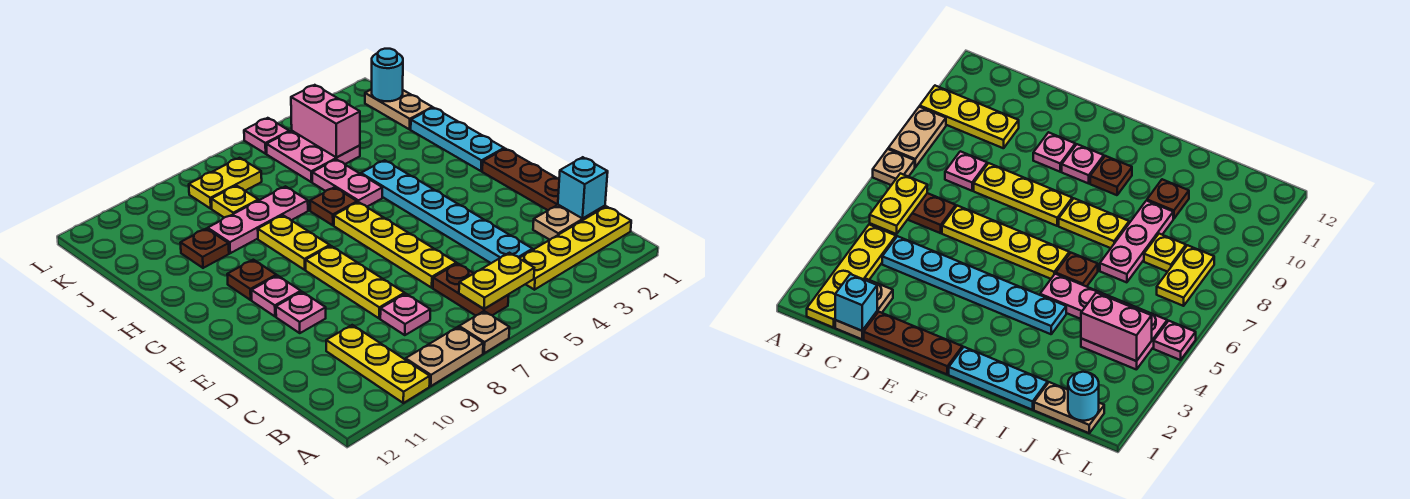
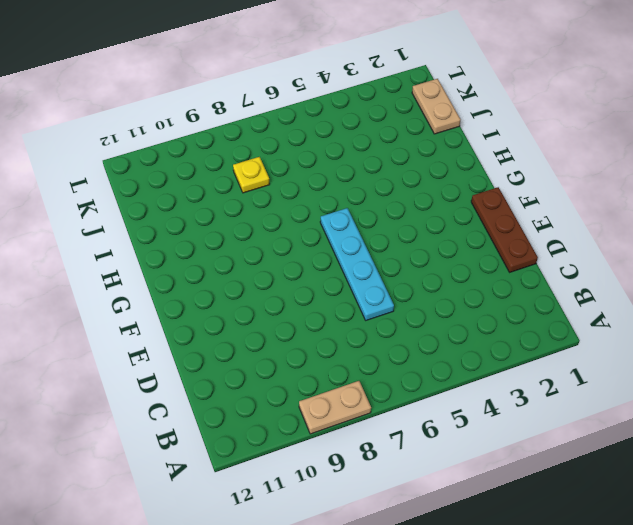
cyan plate D6:G6 level 1 -> yellow plate D6:G6 level 1
none -> tan plate A7 level 1
none -> yellow plate A10:C10 level 1
none -> yellow plate B1:B4 level 1

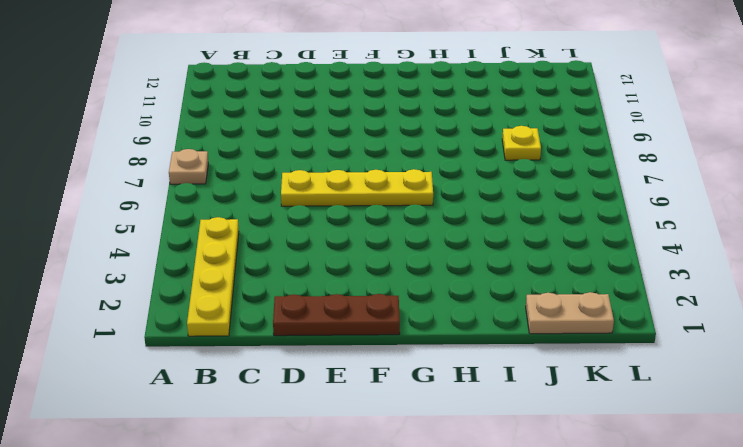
none -> tan plate A8:A9 level 1
none -> yellow plate A10:C10 level 1
none -> brown plate B6:C6 level 1

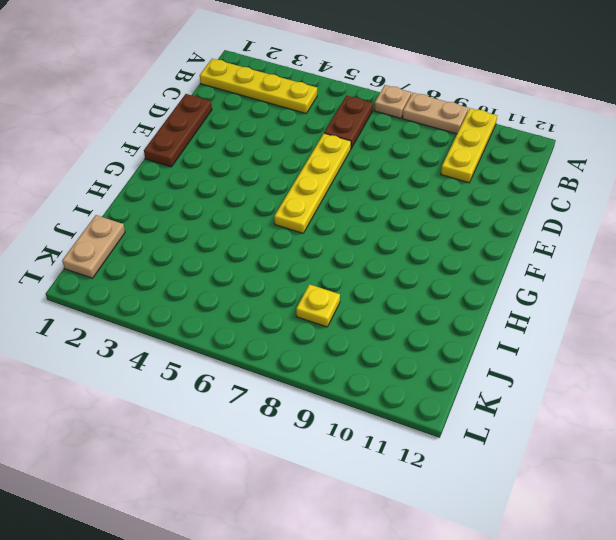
none -> tan plate C1:C2 level 1
none -> cyan plate C4:H4 level 1
none -> pink plate C8 level 1

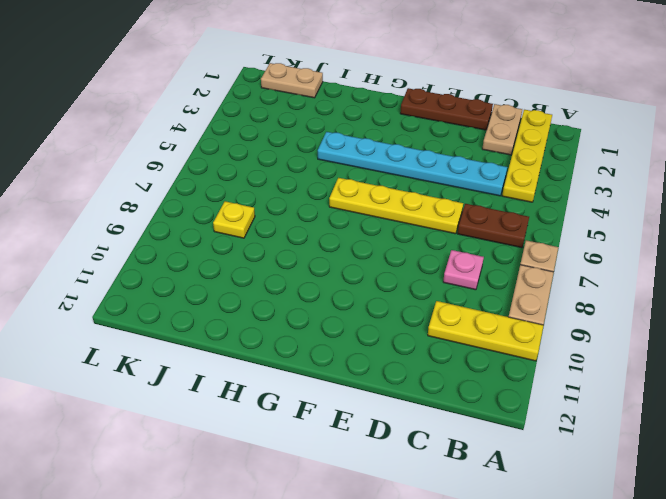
none -> yellow plate D8:F8 level 1
none -> pink plate E10 level 1
none -> pink plate F10 level 1

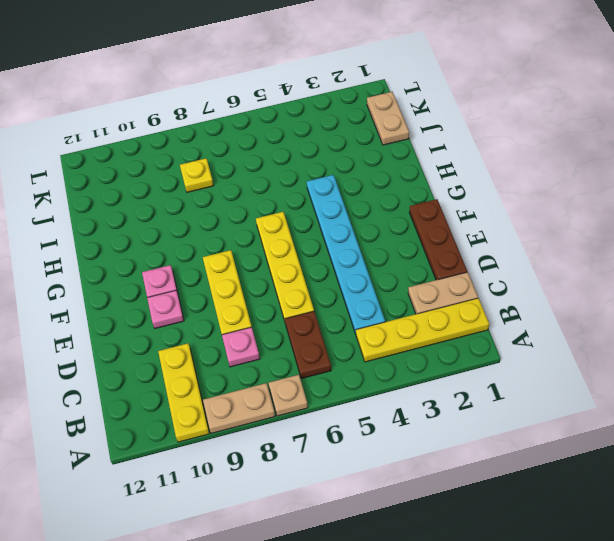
none -> cyan plate G1:I1 level 1
none -> yellow plate G8:H8 level 1
none -> brown plate G10 level 1

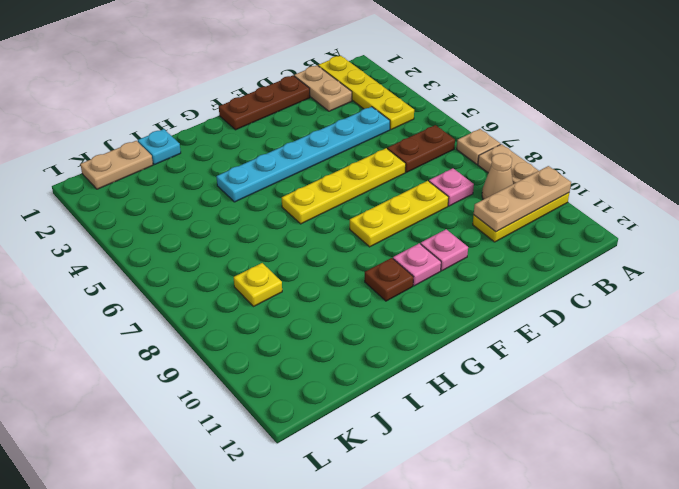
tan plate A10:C10 level 2 -> none
tan cone B9 level 1 -> none
cyan plate I1 level 1 -> cyan plate G1:I1 level 1
none -> yellow plate G8:H8 level 1
none -> pink plate H5:I5 level 1
none -> brown plate H6 level 1

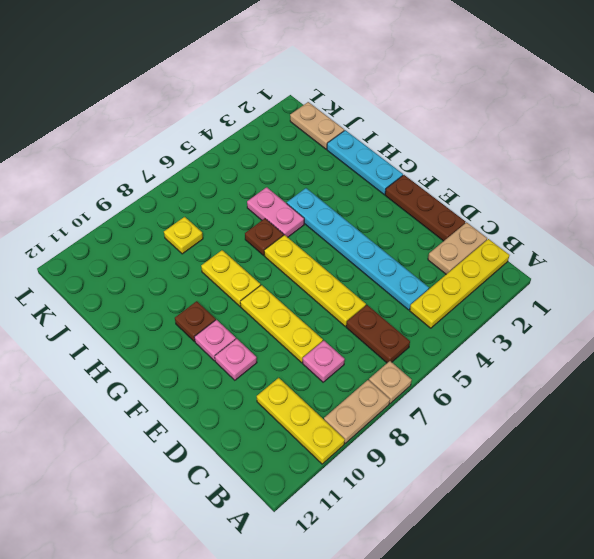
none -> pink plate I7:I9 level 1
none -> brown plate I10 level 1
none -> pink plate J4:K5 level 1

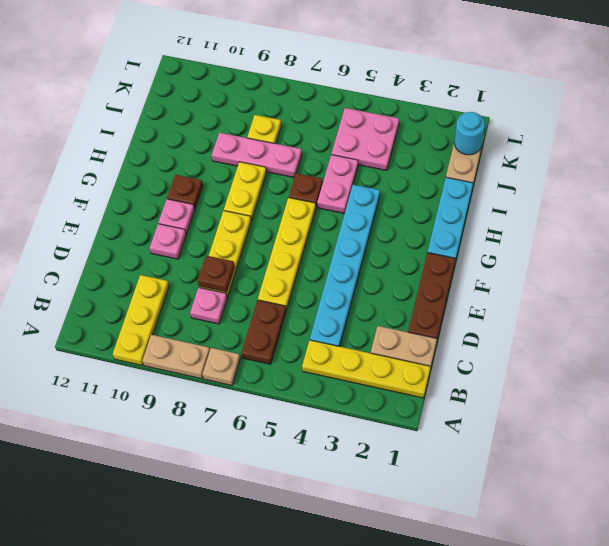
brown plate D8 level 2 -> brown plate I10 level 1
none -> yellow plate K7:K8 level 1
none -> pink plate L5 level 1
none -> yellow plate B5:B6 level 2

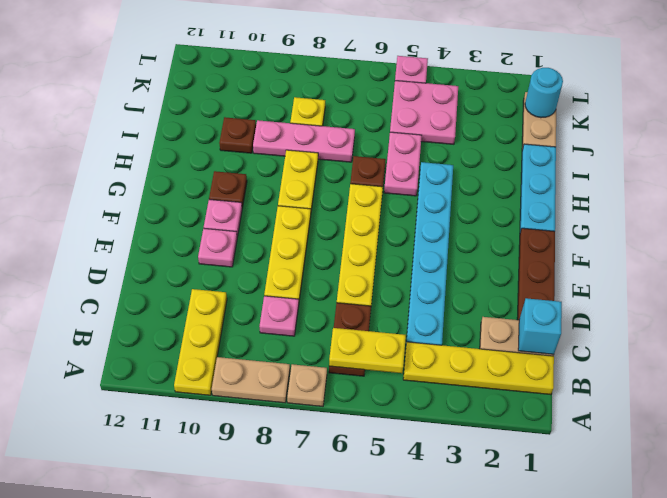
none -> yellow plate K7:K8 level 1
none -> pink brick J4:K4 level 2

